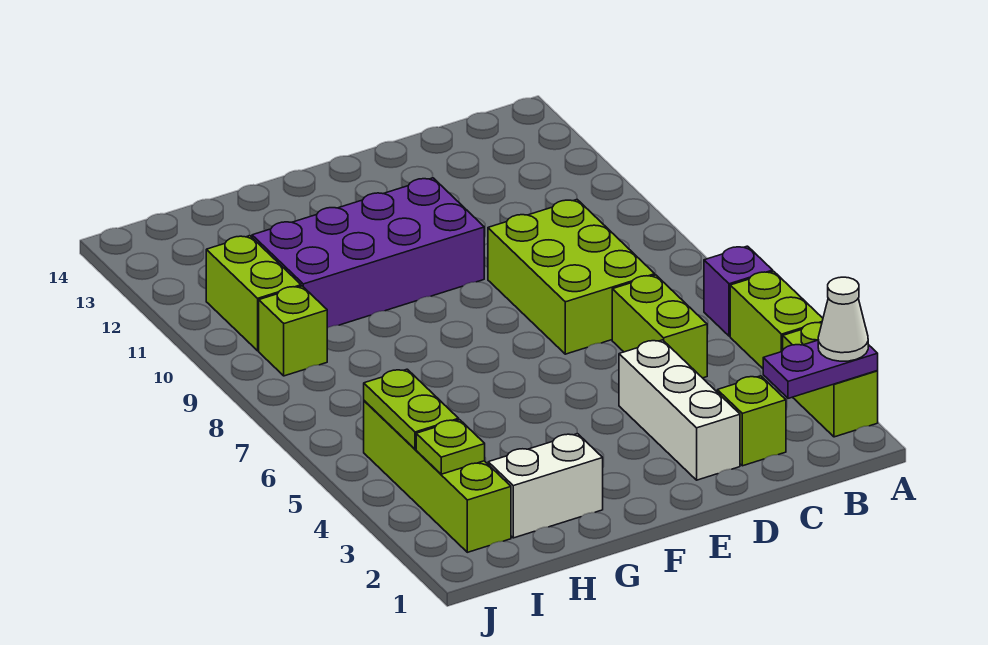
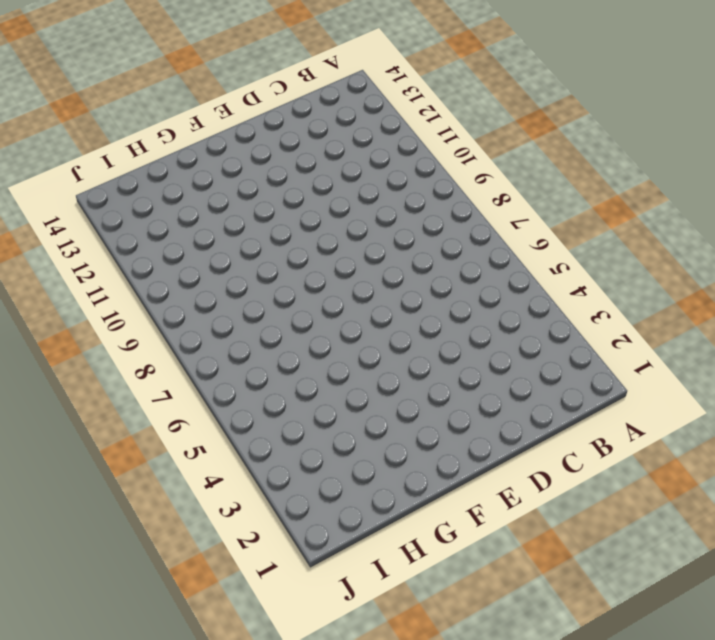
none -> lime brick A2:A3 level 1
none -> lime brick A4:A5 level 1
none -> purple brick A6 level 1

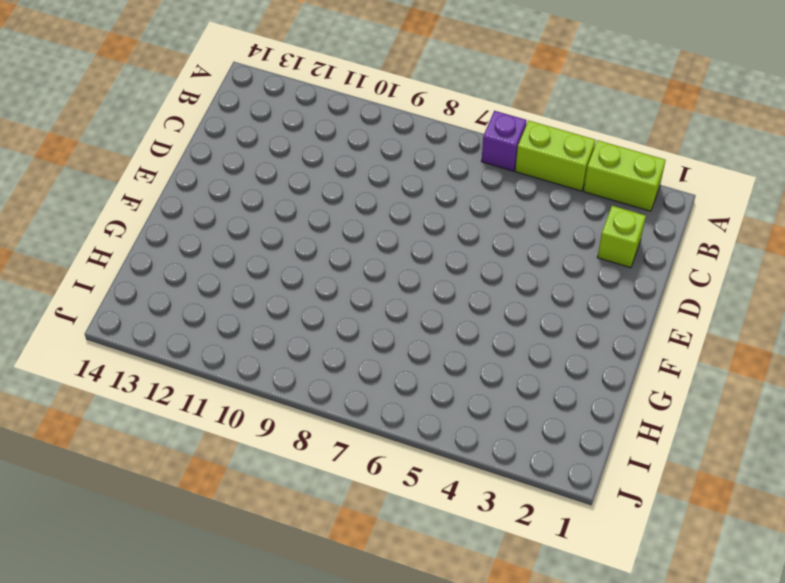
none -> lime brick C5:C6 level 1
none -> lime brick C7:D9 level 1
none -> white brick D2:D4 level 1

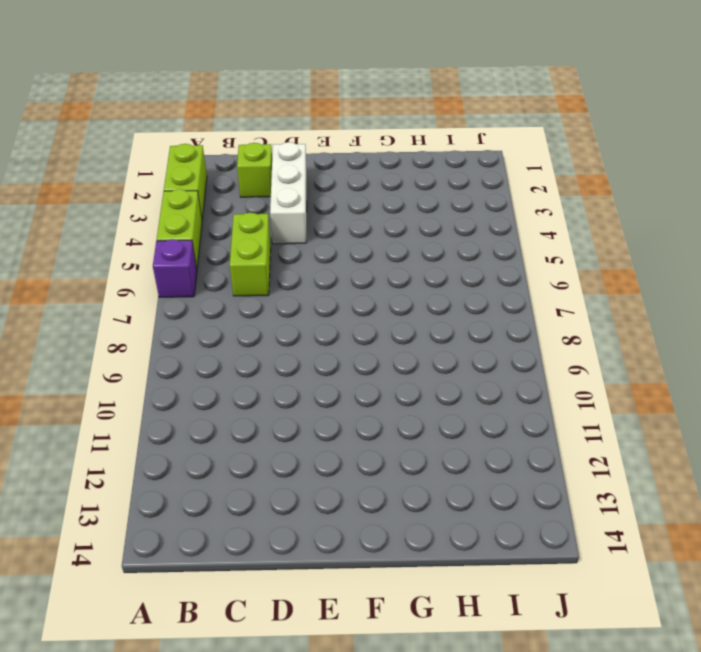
none -> lime brick C7:D9 level 1
none -> purple brick E10:H11 level 1
none -> white brick G2:H2 level 1

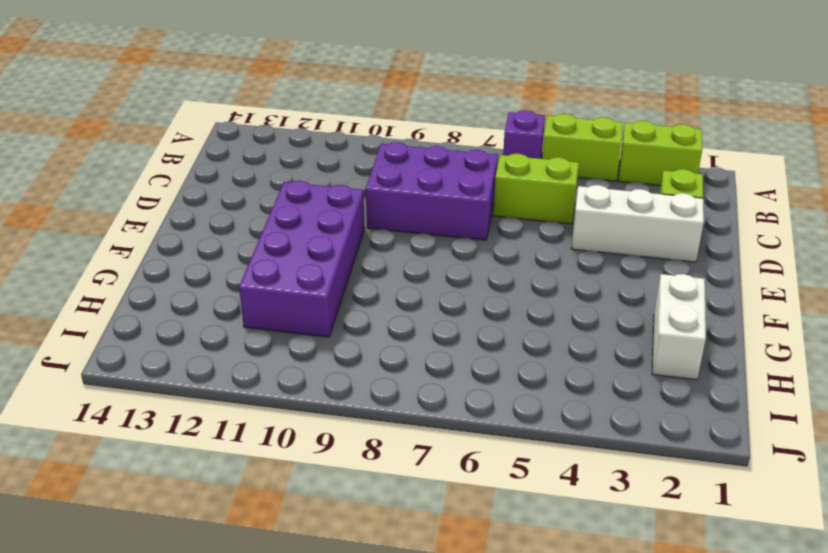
purple brick C7:D9 level 1 -> lime brick C7:D9 level 1
none -> lime brick I2:I5 level 1
none -> lime brick I9 level 1
none -> lime brick I10:I11 level 1

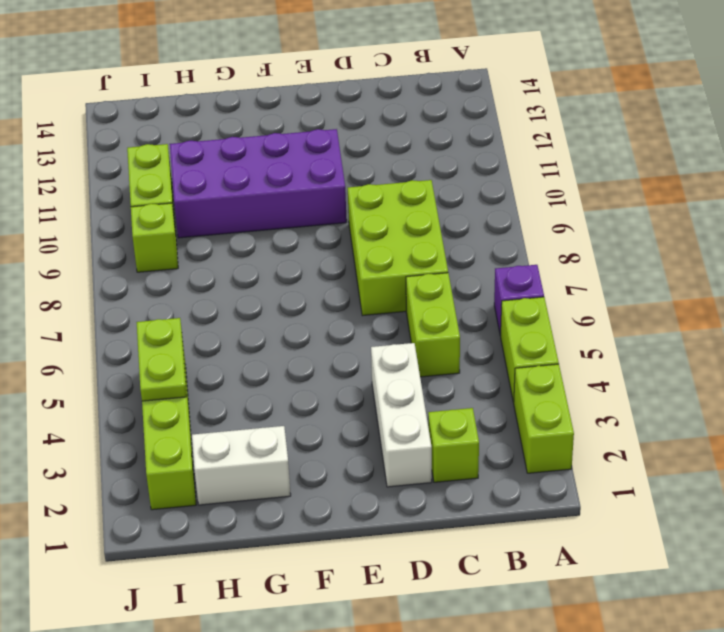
none -> purple plate A2:B2 level 2
none -> lime plate I3 level 2
none -> white cone A2 level 3

